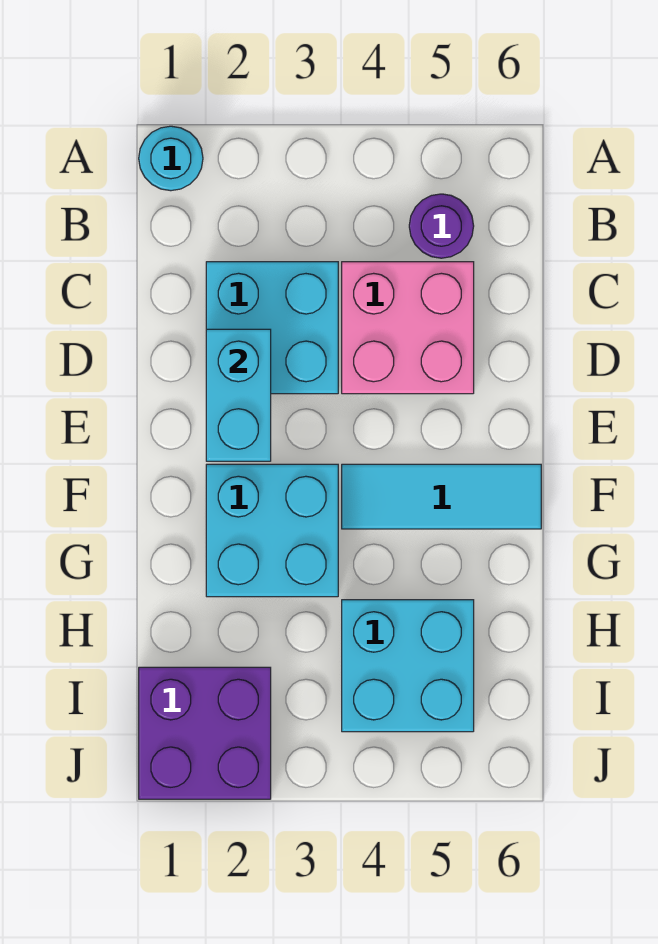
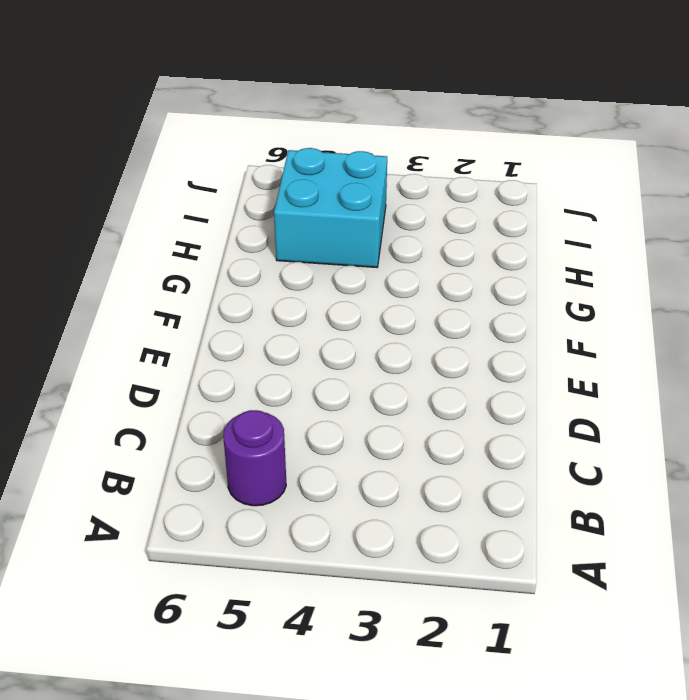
none -> cyan round brick A1 level 1
none -> cyan brick C2:D3 level 1

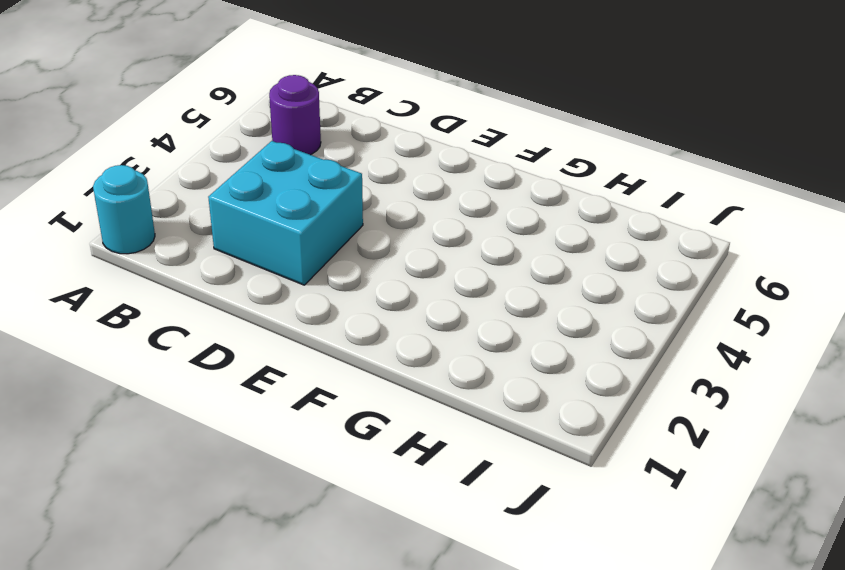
none -> pink brick C4:D5 level 1
none -> cyan brick F2:G3 level 1

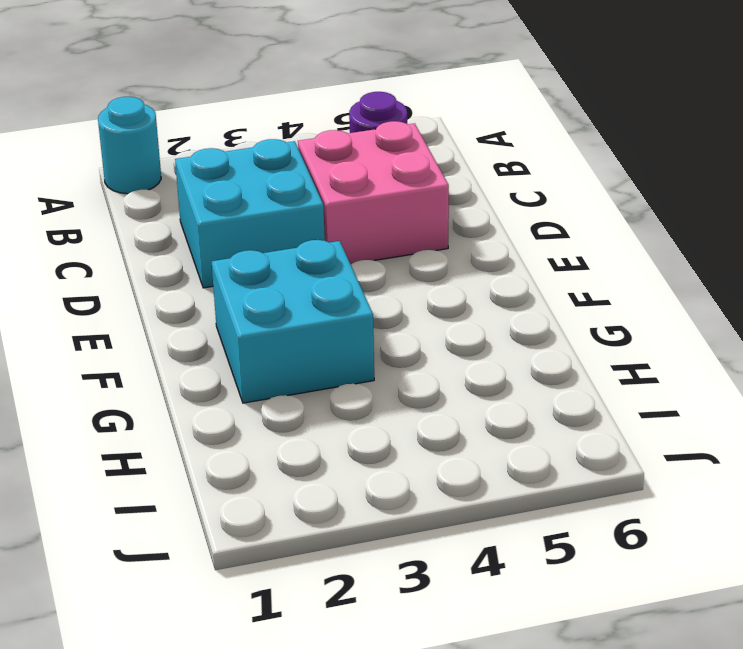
none -> cyan tile F4:F6 level 1
none -> cyan brick H4:I5 level 1

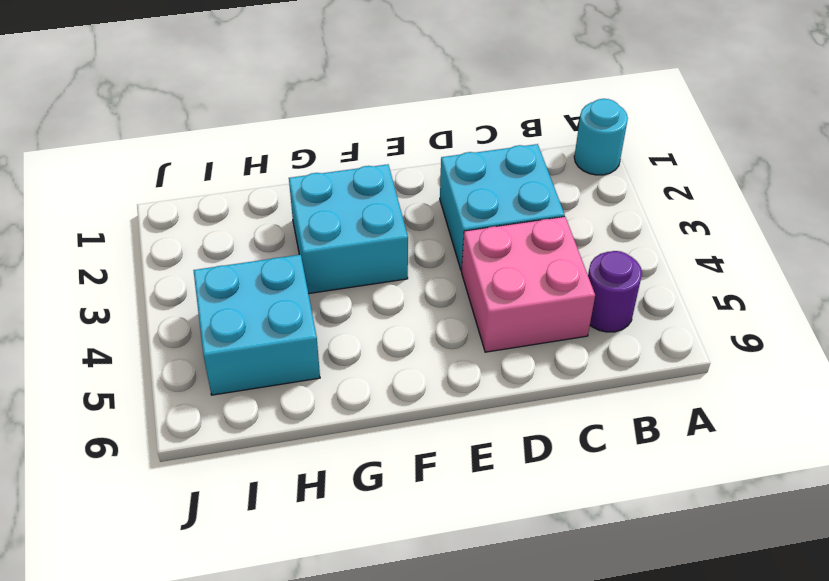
none -> cyan tile F4:F6 level 1
none -> purple brick I1:J2 level 1

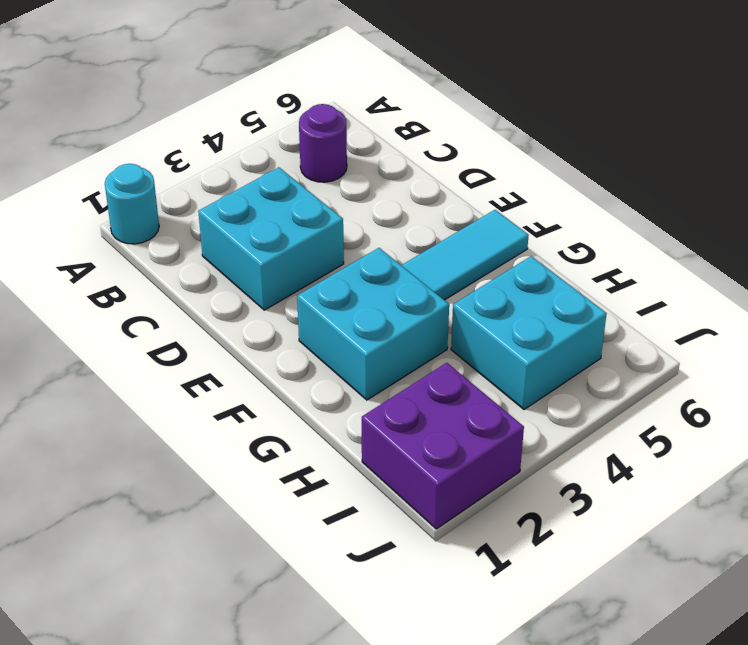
none -> pink brick C4:D5 level 1
none -> cyan brick D2:E2 level 2

